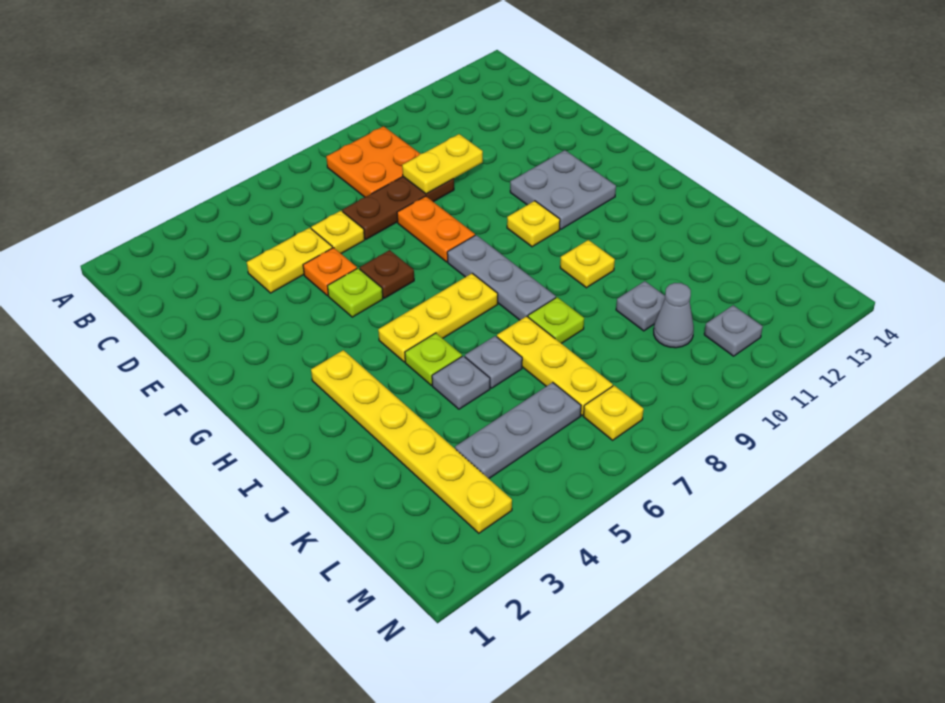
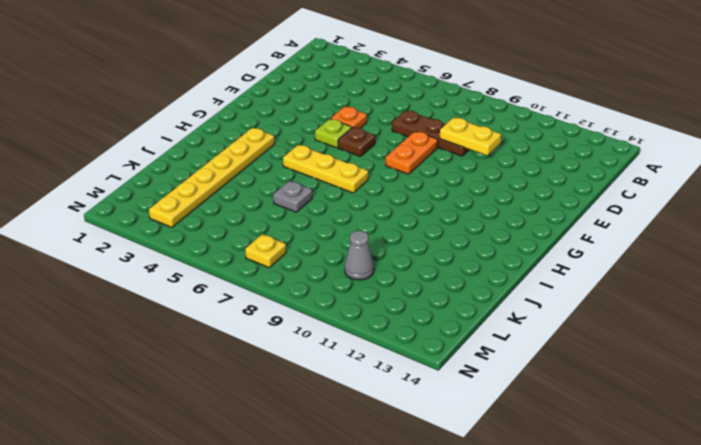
none -> orange plate B8:C9 level 1
none -> yellow plate D4:D5 level 1
none -> yellow plate D6 level 1

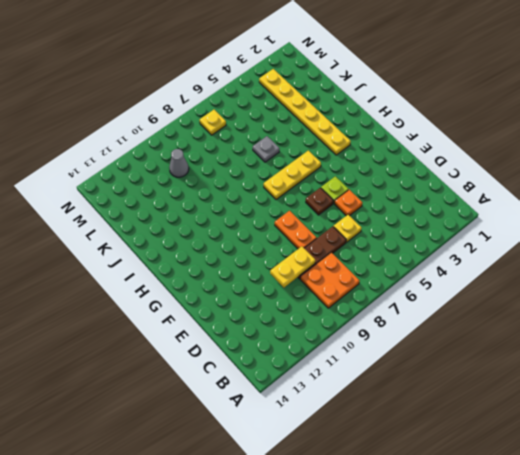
none -> yellow plate D4:D5 level 1
none -> grey plate F11:G12 level 1
none -> grey plate G8:I8 level 1

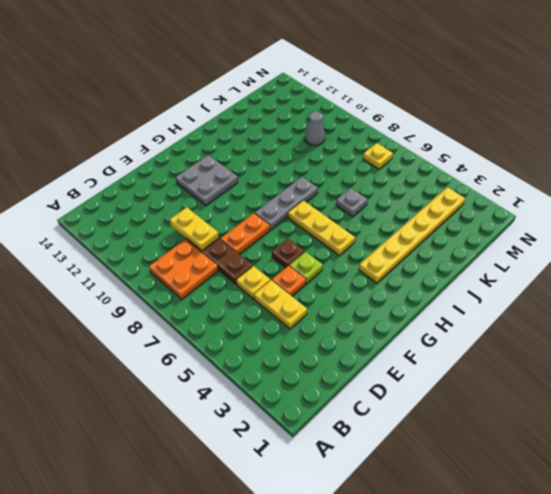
none -> yellow plate G10 level 1
none -> lime plate I5 level 1
none -> yellow plate I10 level 1

